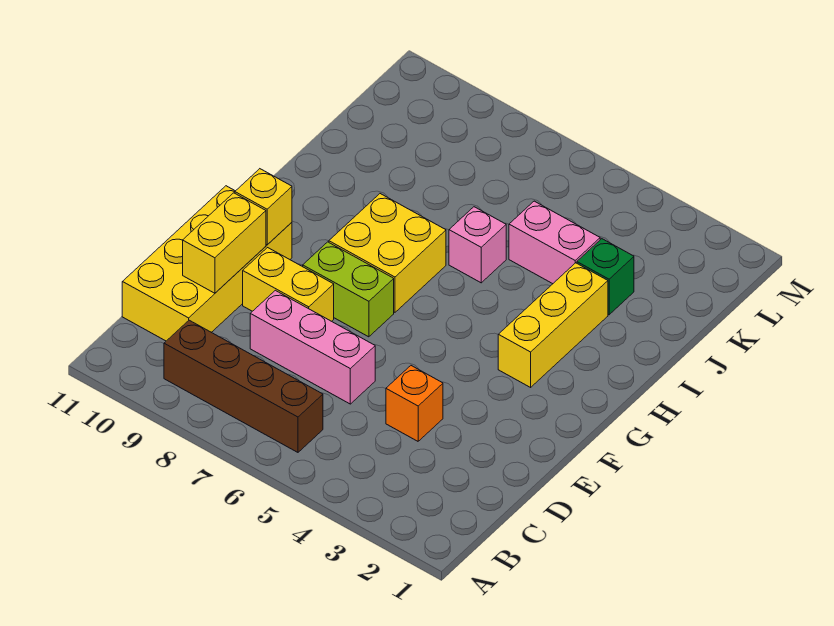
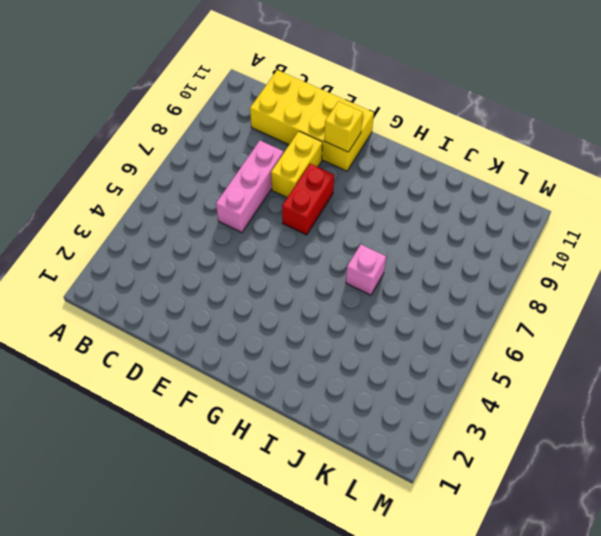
red brick F7:F8 level 1 -> lime brick F7:F8 level 1
none -> brown brick B6:B9 level 1
none -> orange brick D4 level 1
none -> yellow brick G3:I3 level 1

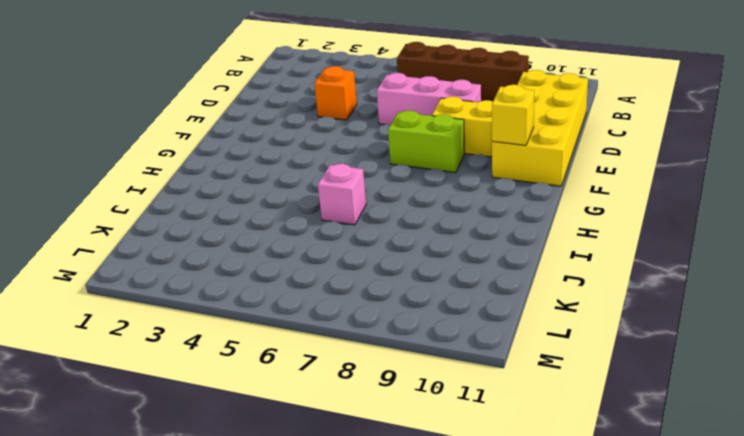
none -> yellow brick G3:I3 level 1
none -> yellow brick G7:H8 level 1
none -> green brick J3 level 1

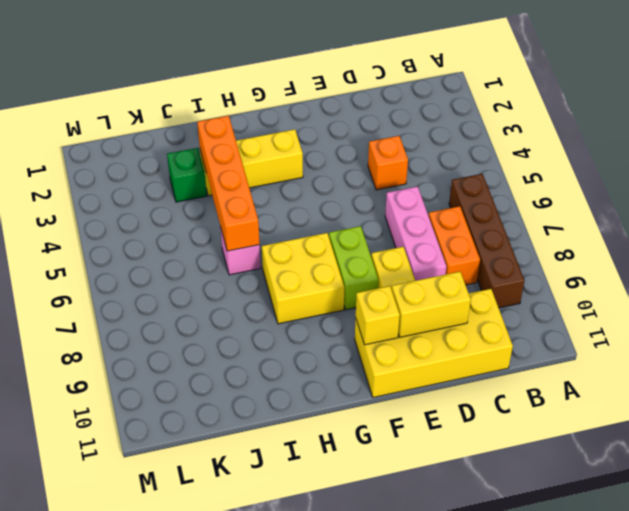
orange brick C7:C8 level 1 -> none
orange brick I3:I6 level 2 -> none
none -> pink brick J4:J5 level 1

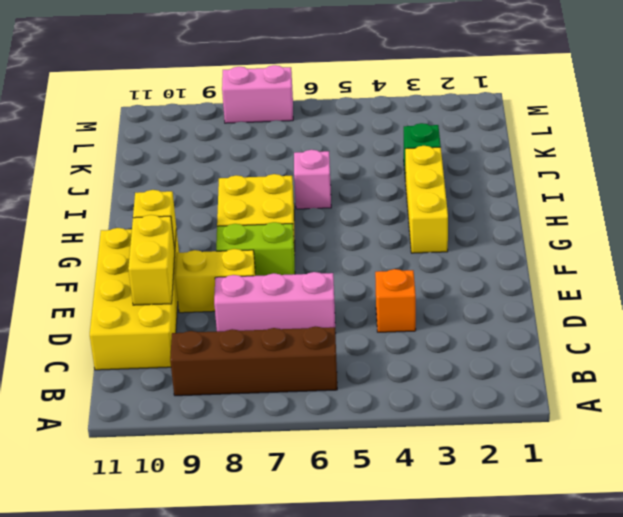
pink brick M7:M8 level 1 -> pink brick J4:J5 level 1

